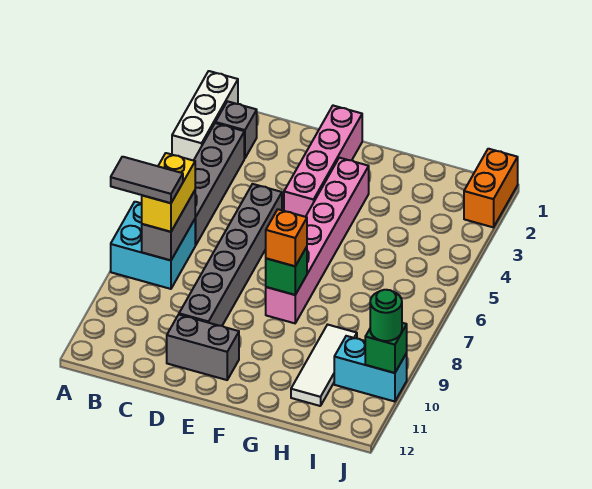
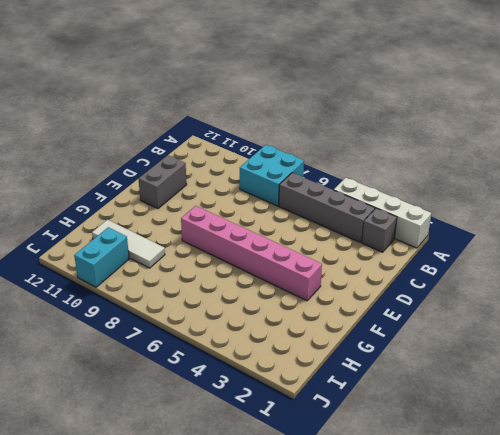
white brick A1:A4 level 1 -> white brick A1:A3 level 1
none -> grey brick D5:D10 level 1
none -> pink brick E1:E4 level 1
none -> orange brick J1:J2 level 1

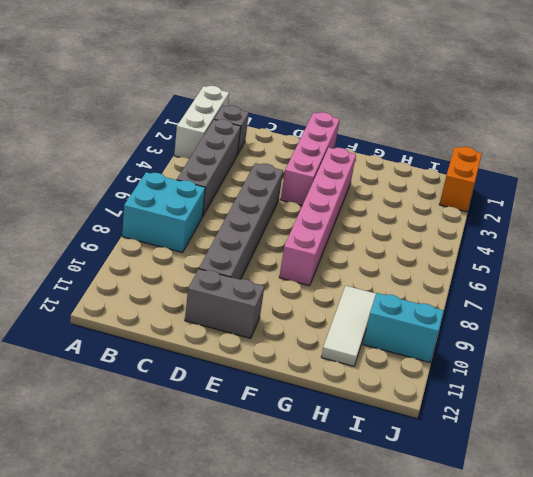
none -> grey brick B7:B8 level 2
none -> green brick F8 level 2
none -> green brick J10 level 2

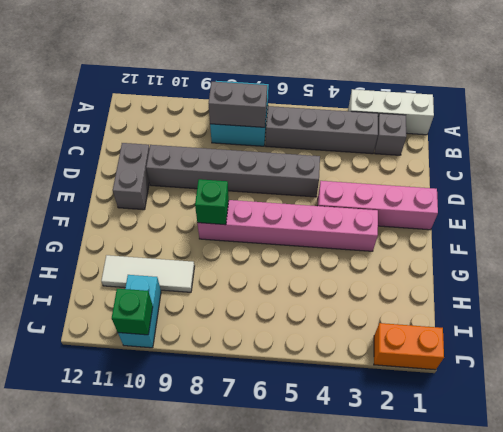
none -> yellow brick B7:B8 level 3
none -> orange brick F8 level 3
none -> green round brick J10 level 3

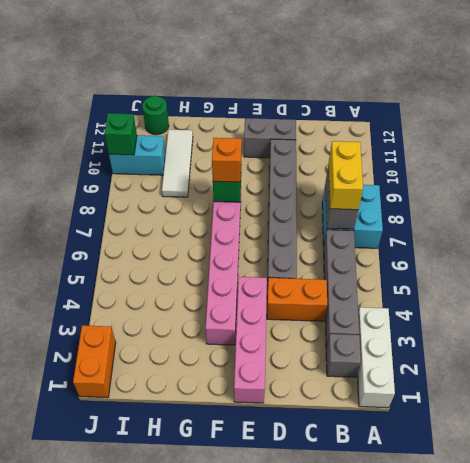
orange brick C4:D4 level 1 -> none
green round brick I12 level 1 -> green round brick J10 level 3
none -> grey tile A8:B8 level 4

